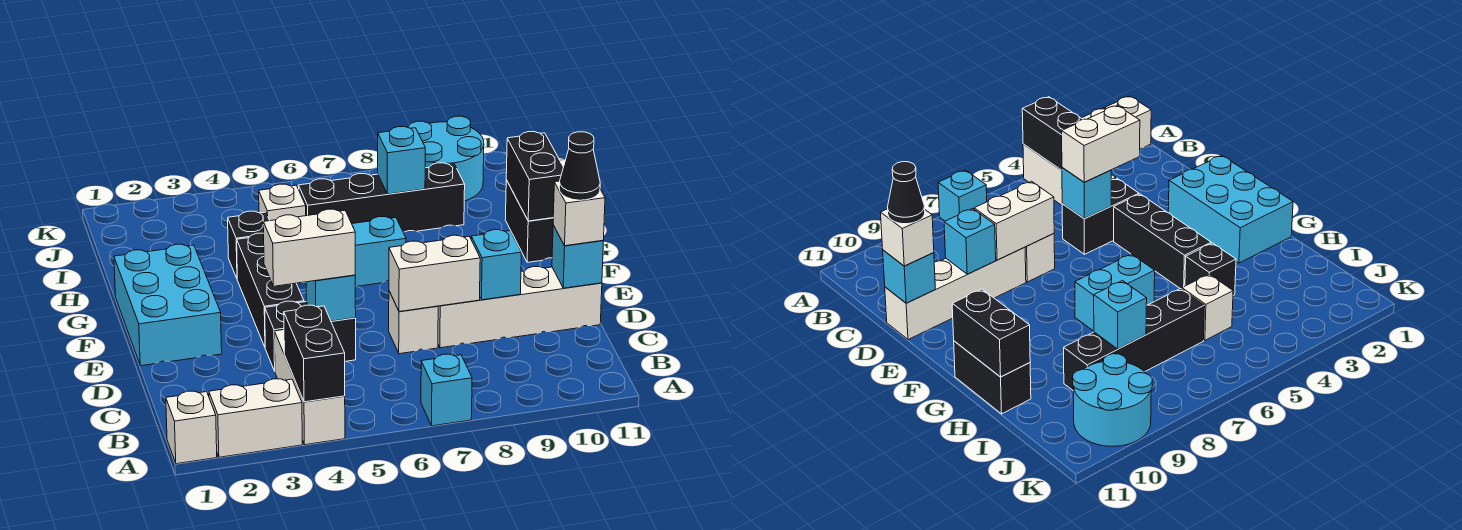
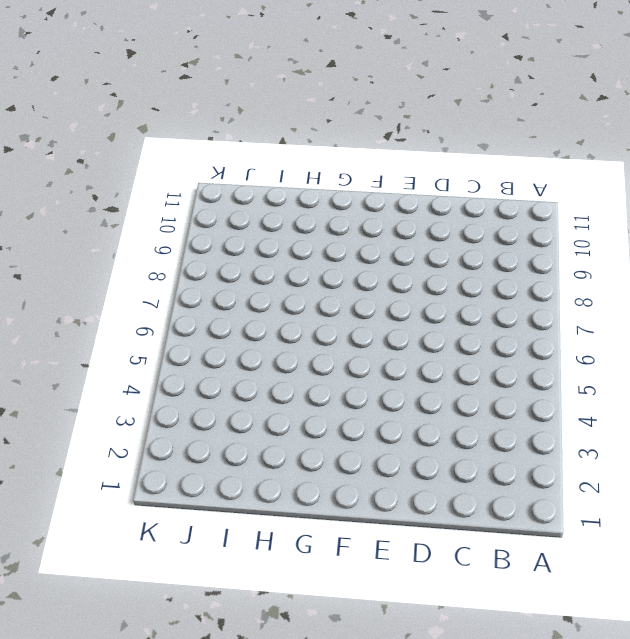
none -> white brick A1 level 1
none -> white brick A2:A3 level 1
none -> white brick A4:C4 level 1

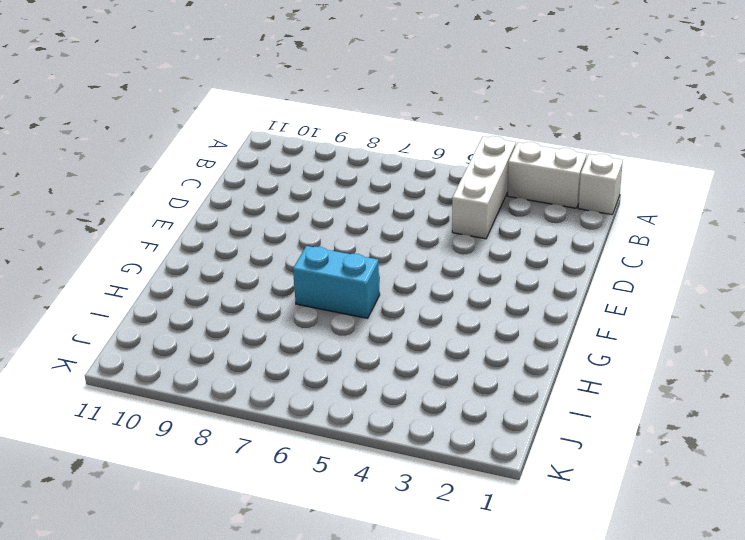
none -> cyan brick A7 level 1
none -> black brick D4:D5 level 1
none -> white brick D7 level 1

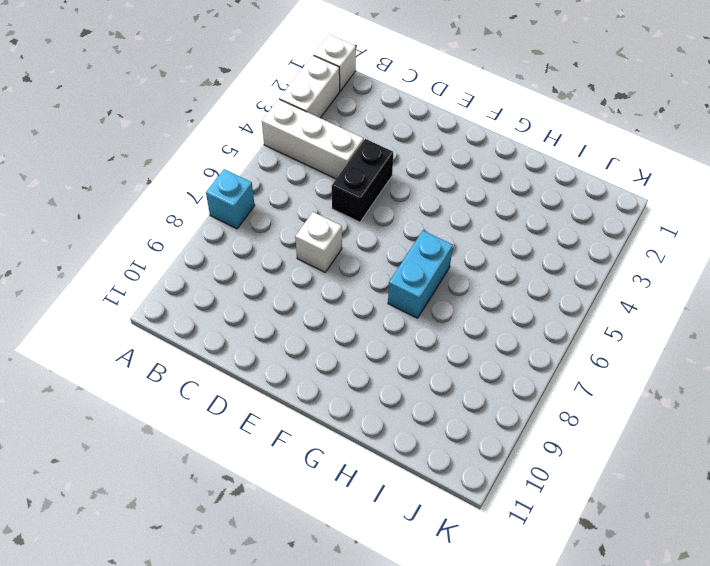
none -> white brick D8:D11 level 1
none -> cyan brick E1:G2 level 1
none -> black brick E4:G4 level 1

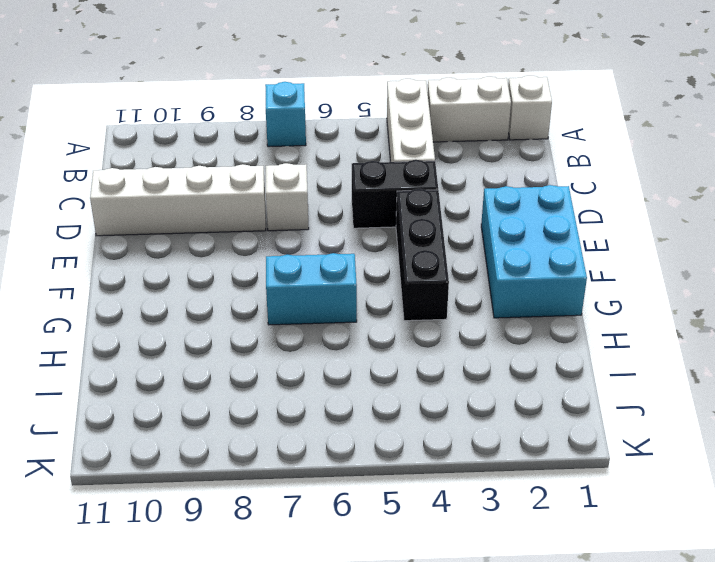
none -> black brick G11:H11 level 1
none -> black brick H4 level 1
none -> white brick I5 level 1

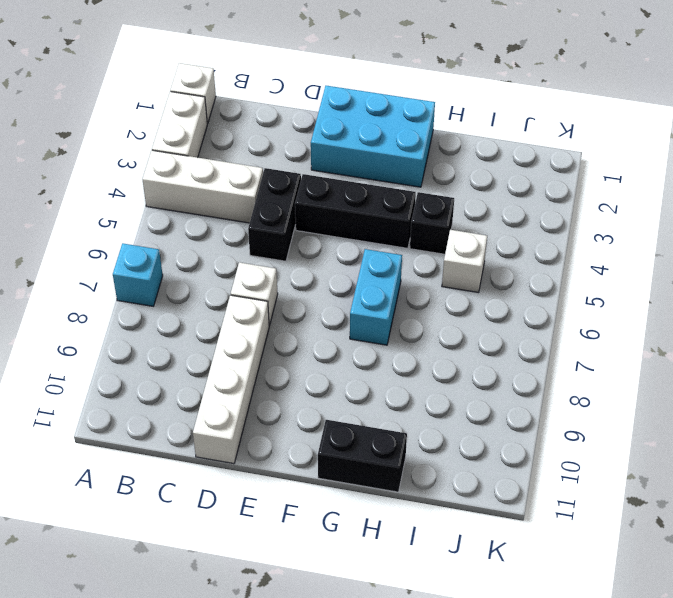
none -> black brick I6:I9 level 1
none -> cyan round brick J9:K10 level 1
none -> black brick A4:B4 level 2

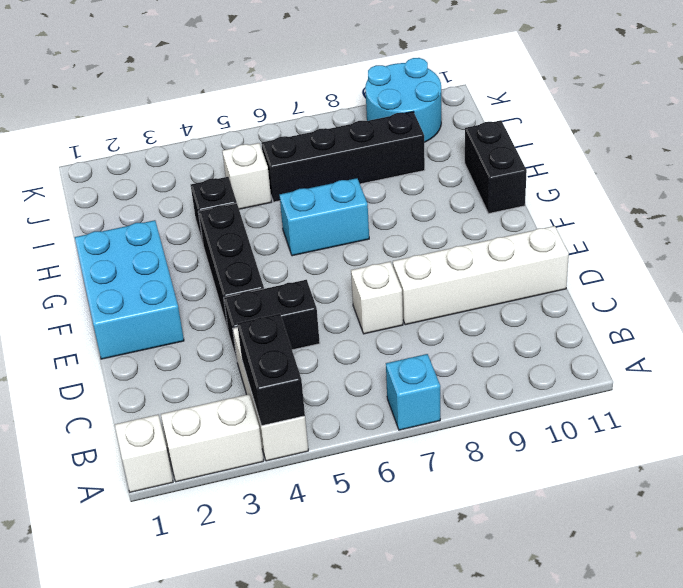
none -> cyan brick D5 level 2
none -> white brick D7:D8 level 2
none -> cyan brick D9 level 2

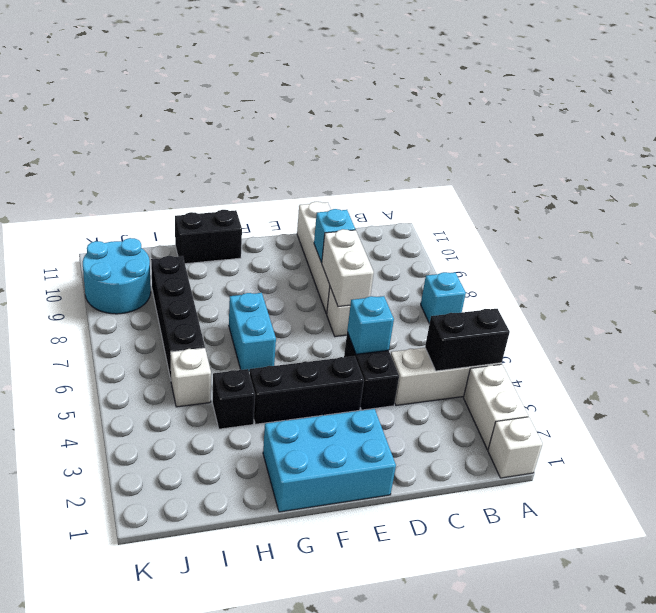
none -> cyan brick D11 level 2
none -> black brick G11:H11 level 2
none -> cyan brick I8 level 2

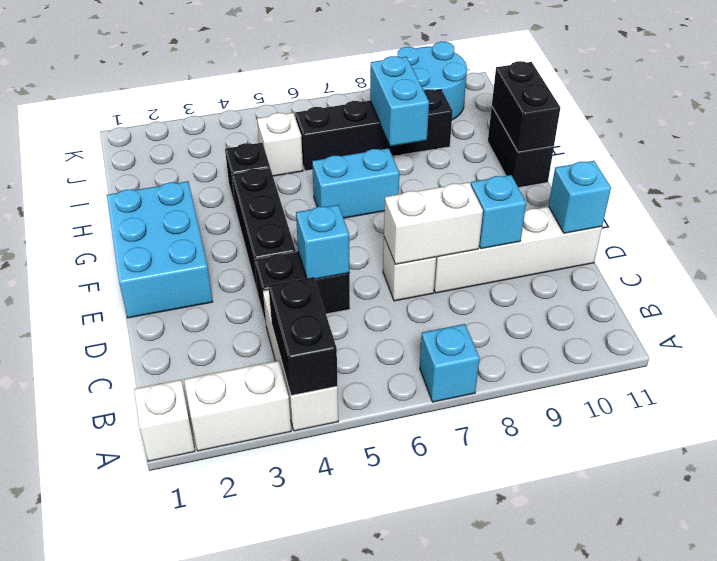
cyan brick H8:I8 level 2 -> cyan brick I8 level 2
none -> white brick D4:D5 level 3
none -> white brick D11 level 3
none -> black cone D11 level 4

